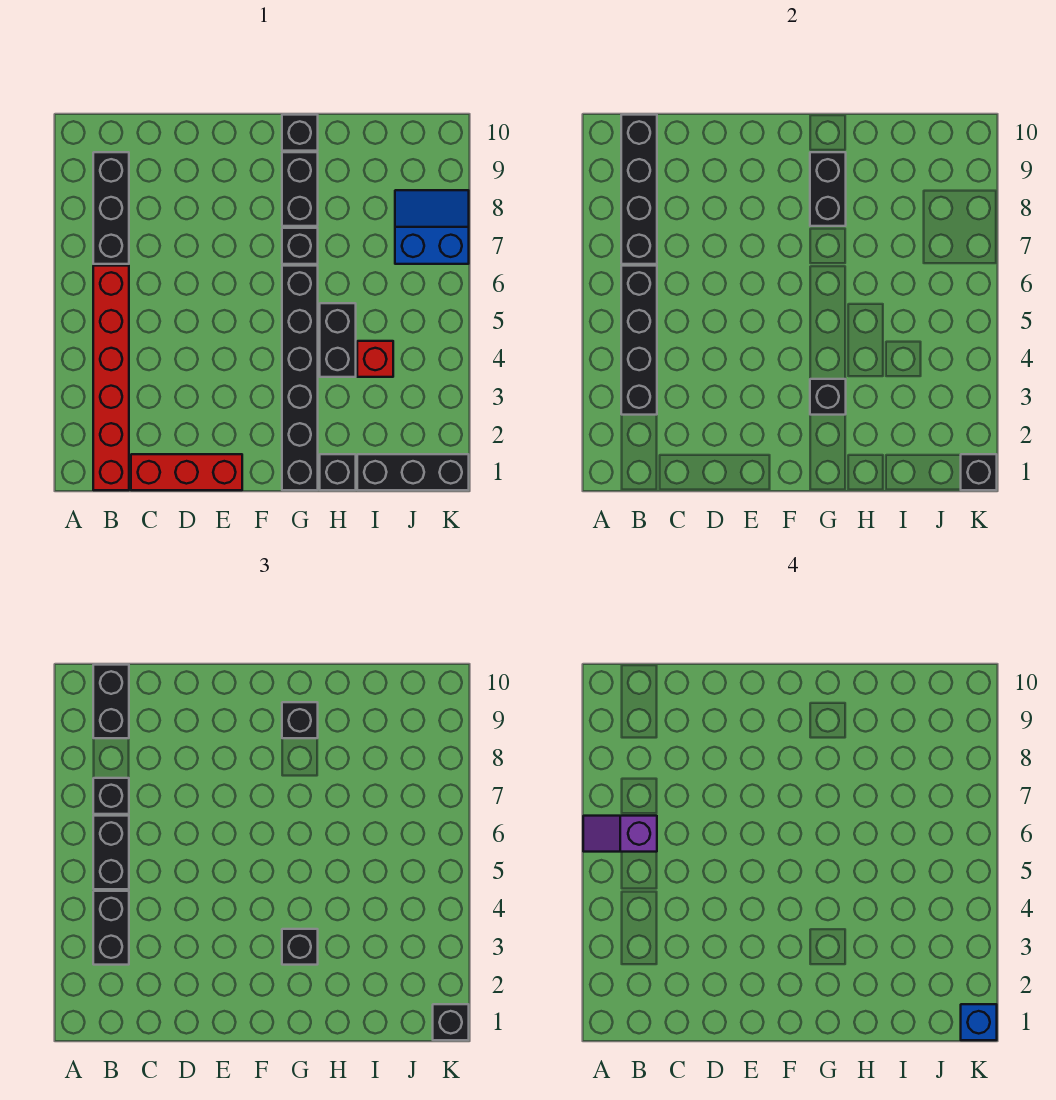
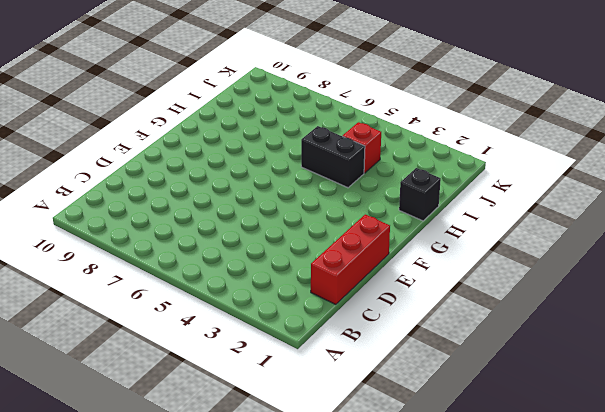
none -> red brick B1:B6 level 1
none -> black brick B7:B9 level 1
none -> black brick G1:G6 level 1

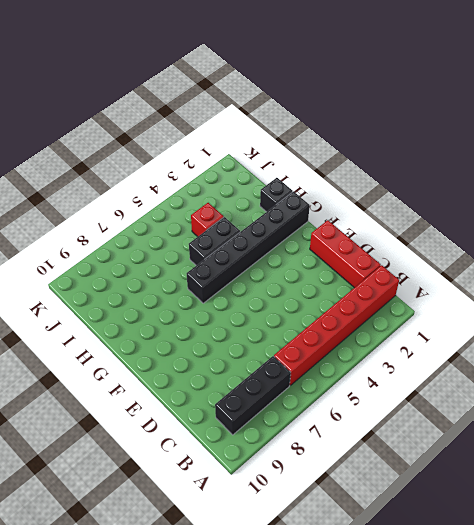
none -> black brick G7 level 1
none -> black brick G8:G9 level 1
none -> black brick G10 level 1

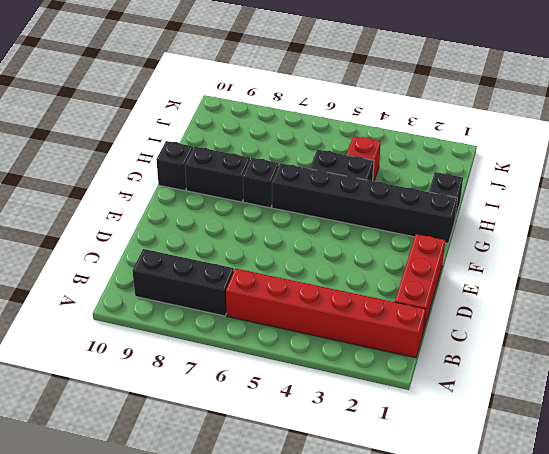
none -> black brick I1:K1 level 1
none -> blue slope J7:K8 level 1 top 7
none -> black brick B3:B6 level 2

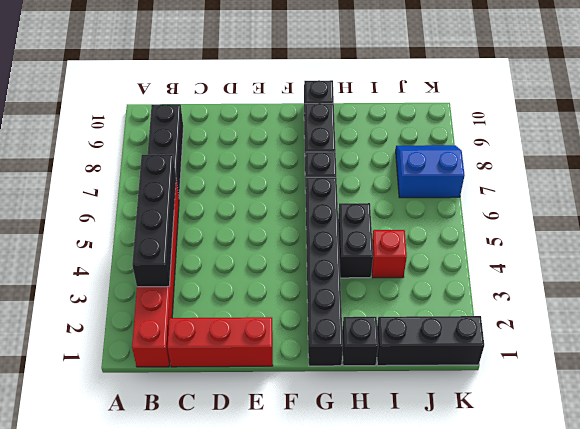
none -> black brick B7:B10 level 2
none -> black brick G3 level 2
none -> black brick G8:G9 level 2

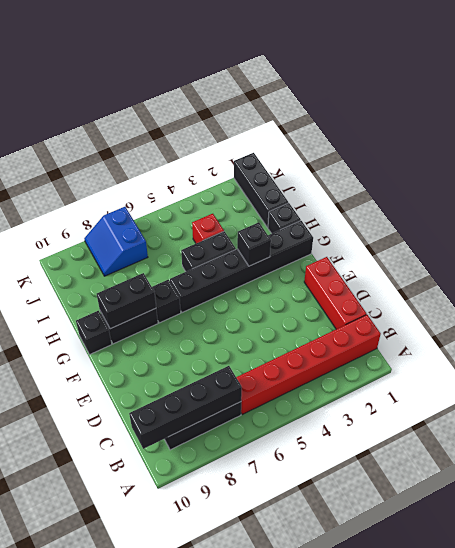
none -> black brick B3:B6 level 2
none -> black brick K1 level 2
none -> black brick B3:B4 level 3

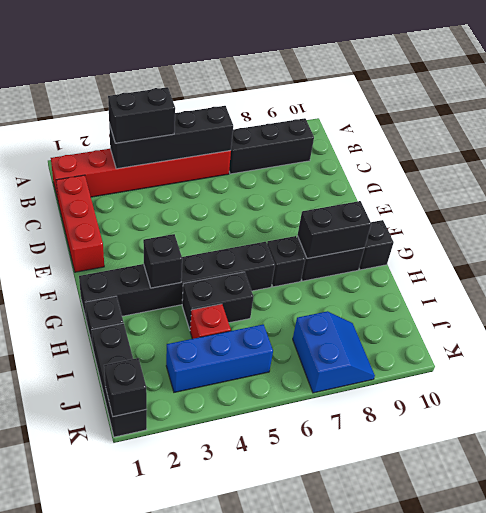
blue brick J3:J5 level 1 -> none
none -> black brick B7:B10 level 2
none -> black brick B5:B6 level 3
none -> black brick B7 level 3

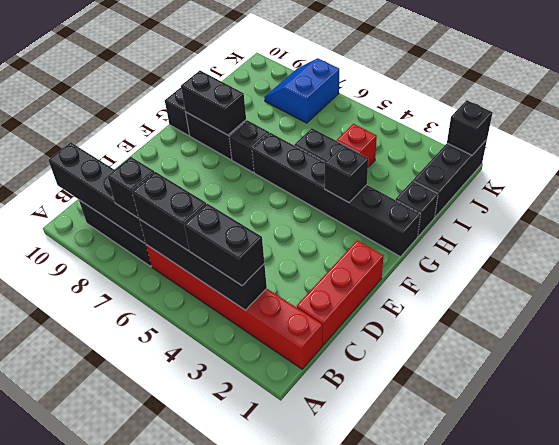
none -> black brick B9:B10 level 3
none -> black brick G3 level 3
none -> black brick G9 level 3

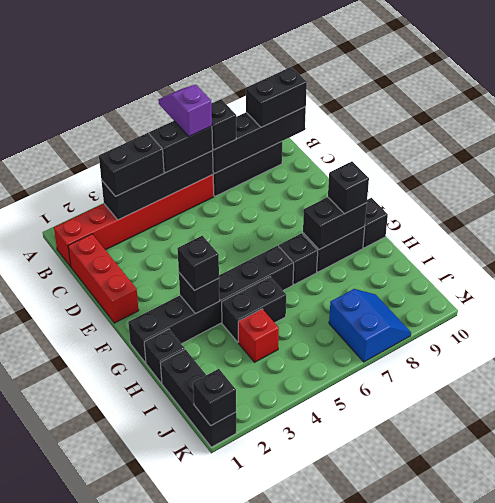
none -> black brick K1 level 3
none -> blue brick K1 level 4

